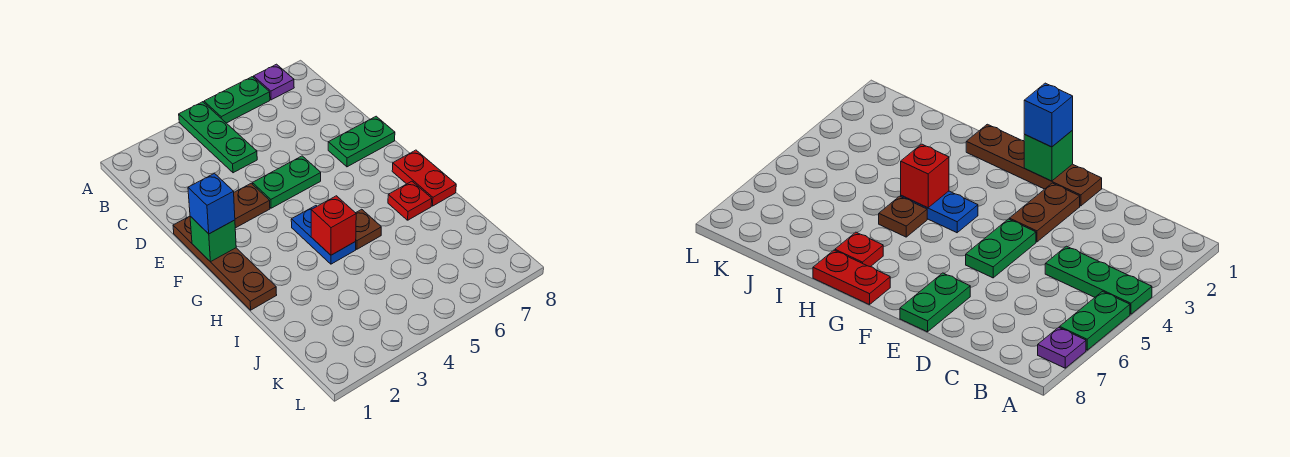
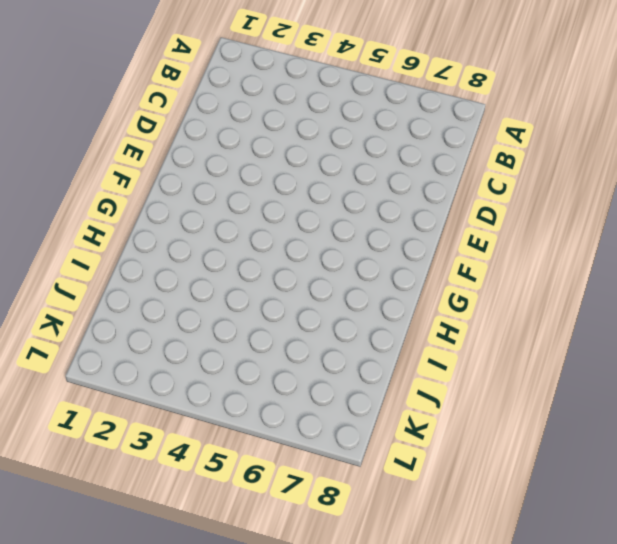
none -> green plate A4:C4 level 1
none -> green plate A5:A6 level 1
none -> purple plate A7 level 1

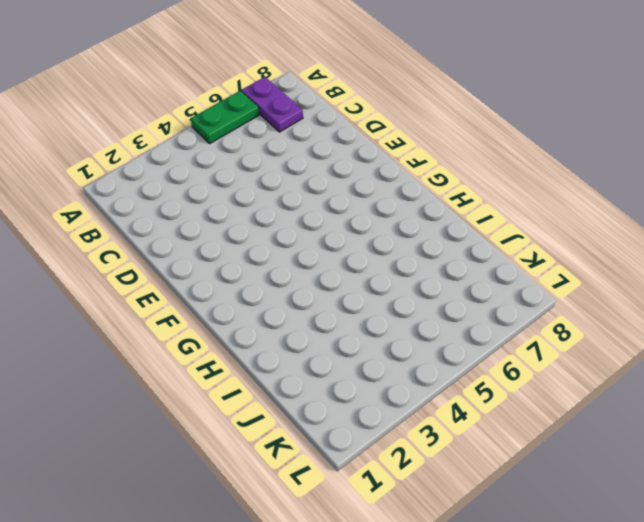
purple plate A7:B7 level 1 -> purple plate A7 level 1
none -> green plate A4:C4 level 1
none -> brown plate E1:H1 level 1
none -> brown plate E2:E3 level 1

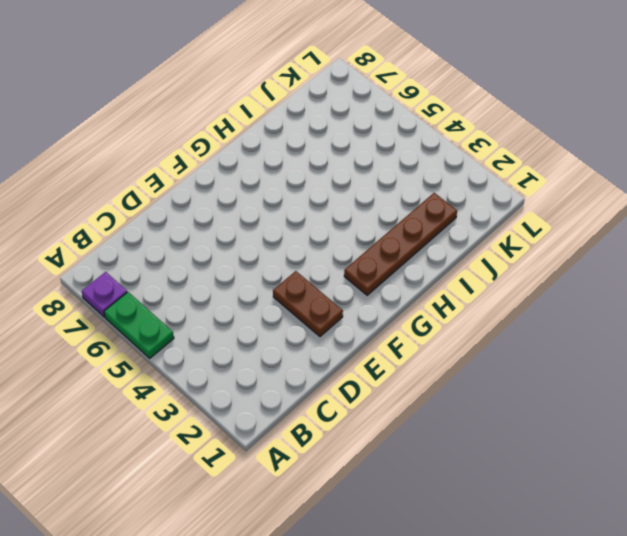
brown plate G2:J2 level 1 -> brown plate E1:H1 level 1
none -> green plate A4:C4 level 1
none -> green plate E4:E5 level 1
none -> green plate E7:E8 level 1

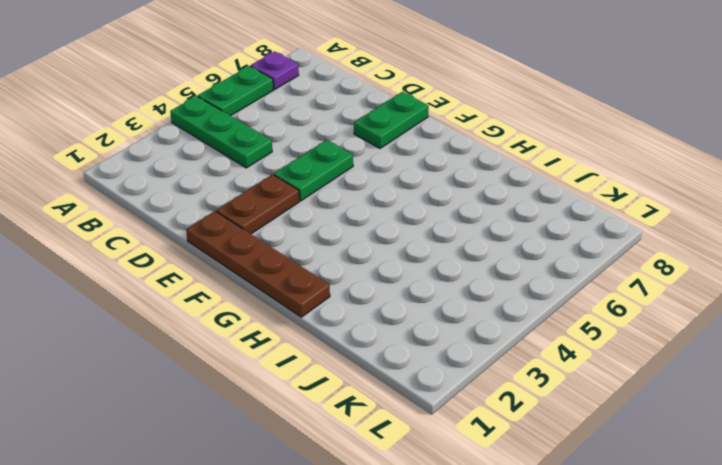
none -> blue plate G4:H4 level 1
none -> red plate G8:H8 level 1
none -> brown plate H5 level 1

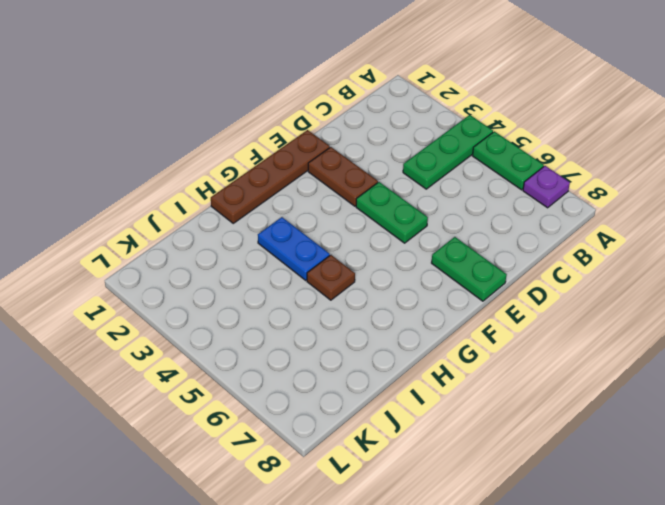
blue plate H3:H4 level 1 -> blue plate G4:H4 level 1
none -> red plate G8:H8 level 1
none -> red plate H7 level 1
none -> green brick F1 level 2

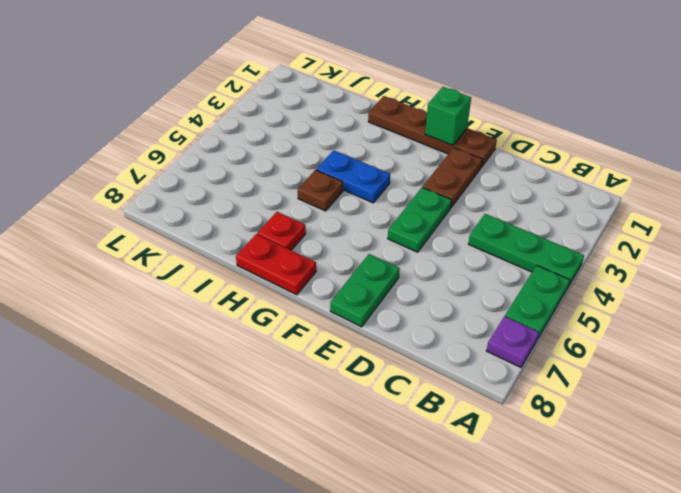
none -> red brick H4 level 2
none -> blue brick F1 level 3

